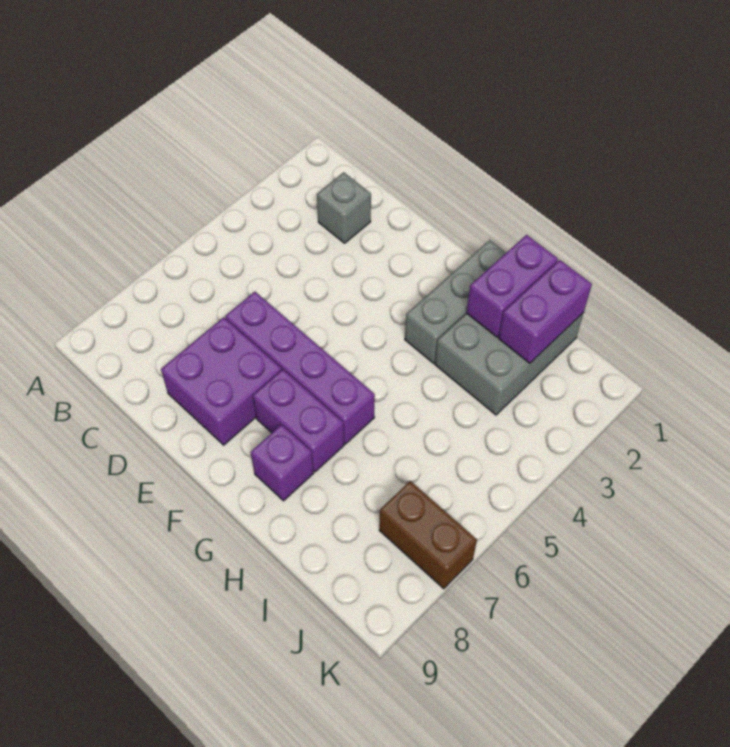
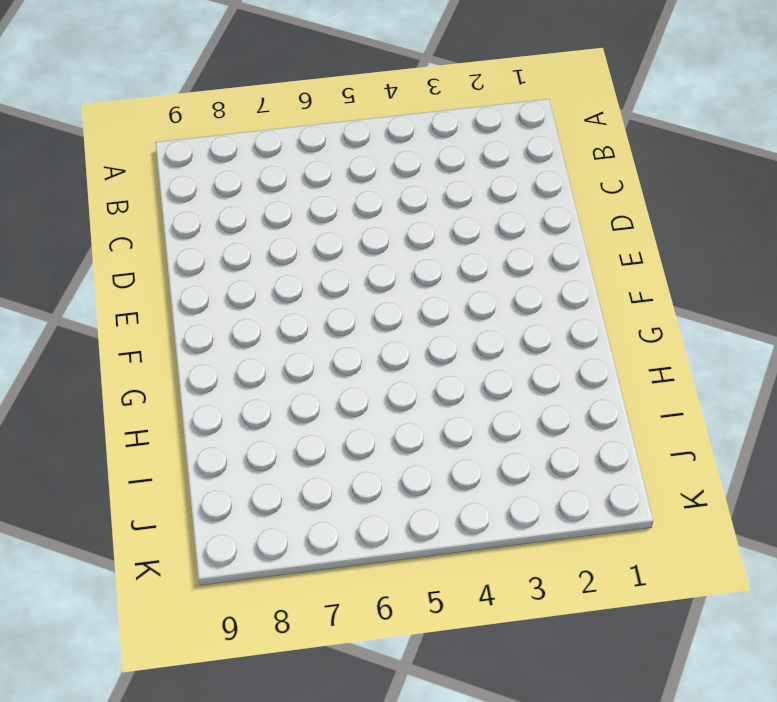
none -> grey brick C2 level 1
none -> purple brick D6:G6 level 1

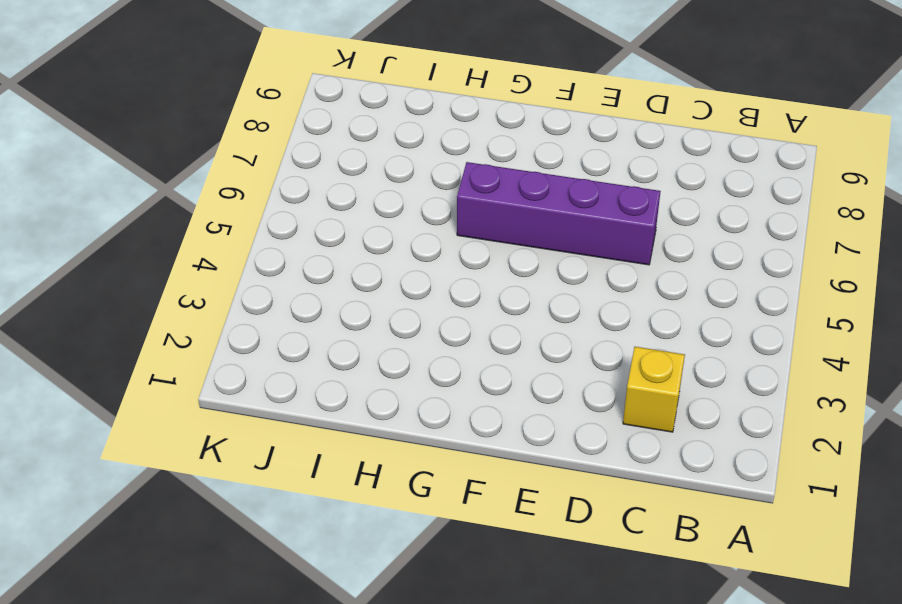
yellow brick C2 level 1 -> grey brick C2 level 1
none -> purple brick D7:E8 level 1
none -> purple brick F7:G7 level 1

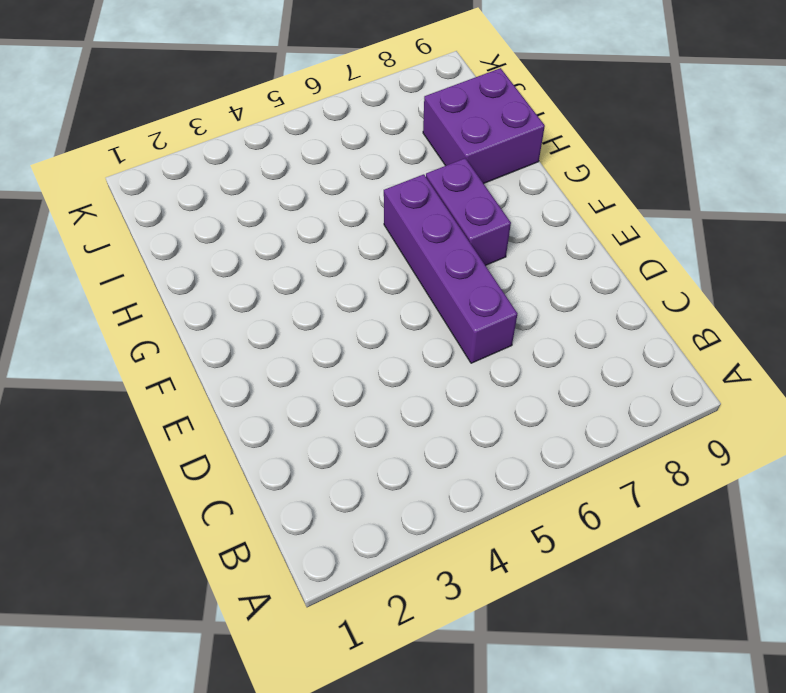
purple brick H8:I9 level 1 -> purple brick D7:E8 level 1
none -> grey brick C2 level 1
none -> grey brick G1:G3 level 1

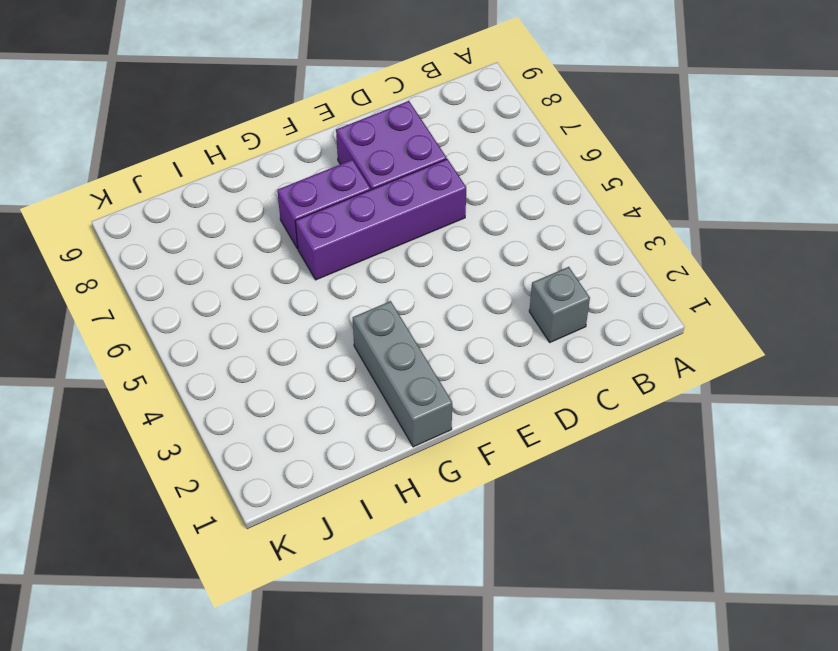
none -> purple brick G8 level 1
none -> grey brick H1:I3 level 1

